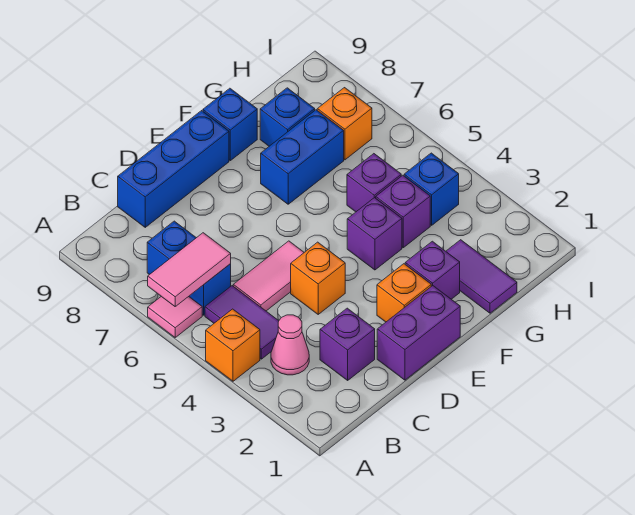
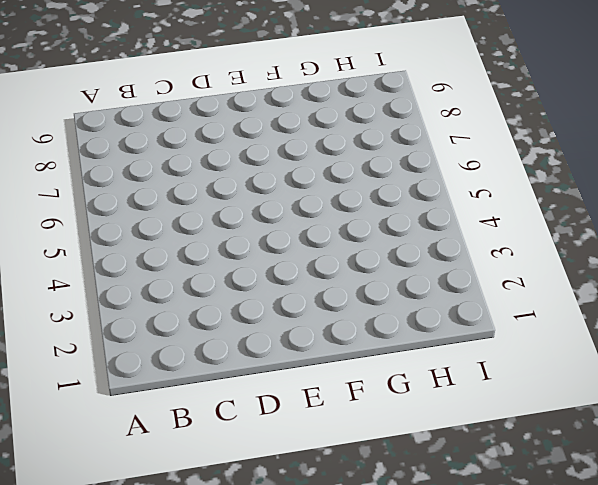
none -> orange brick A4 level 1
none -> pink tile A6 level 1
none -> pink cone B3 level 1

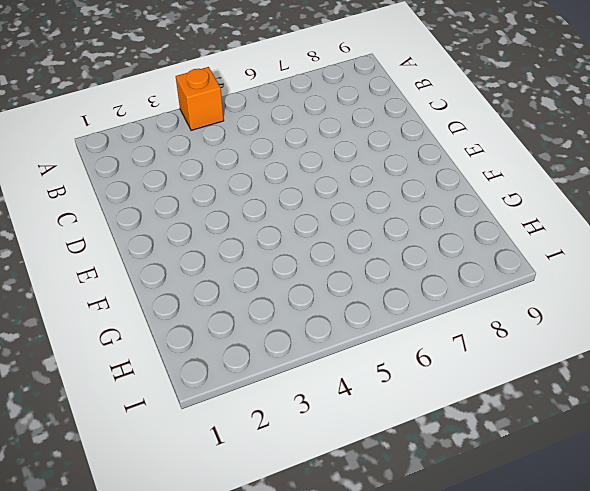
none -> pink tile A6 level 1
none -> pink cone B3 level 1
none -> purple tile B4:B5 level 1

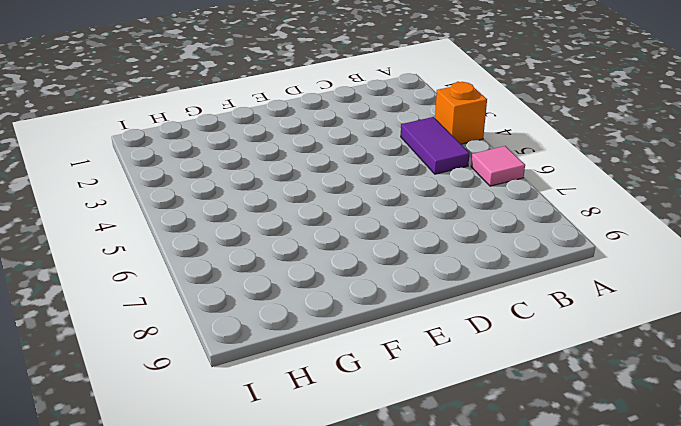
none -> pink cone B3 level 1
none -> blue brick B6:B7 level 1
none -> purple brick C2 level 1

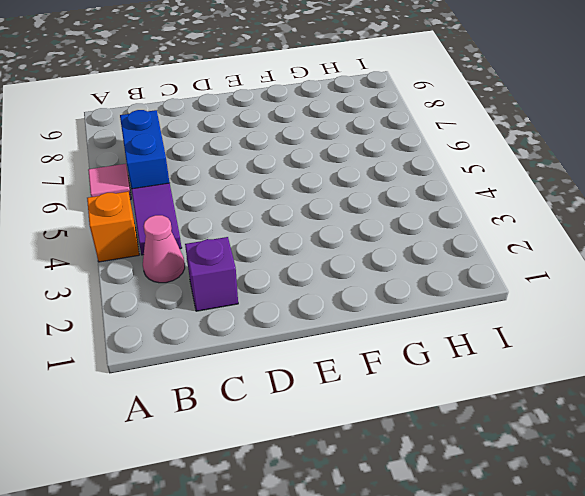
none -> pink tile C5:D5 level 1
none -> blue brick C9:E9 level 1
none -> purple brick D1:E1 level 1

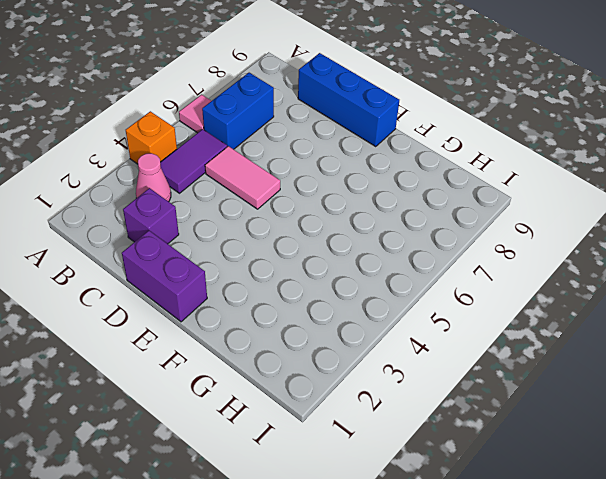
none -> orange brick D4 level 1
none -> orange brick E2 level 1
none -> purple brick F2 level 1

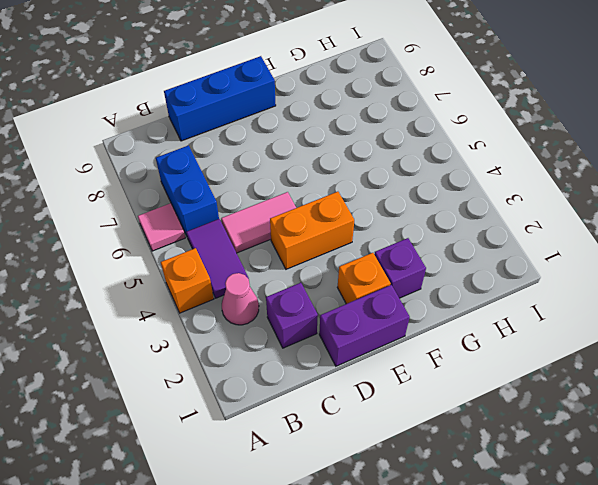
orange brick D4:E4 level 1 -> orange brick D4 level 1
none -> purple brick F4 level 1
none -> blue brick F7:G7 level 1
none -> blue brick F9 level 1

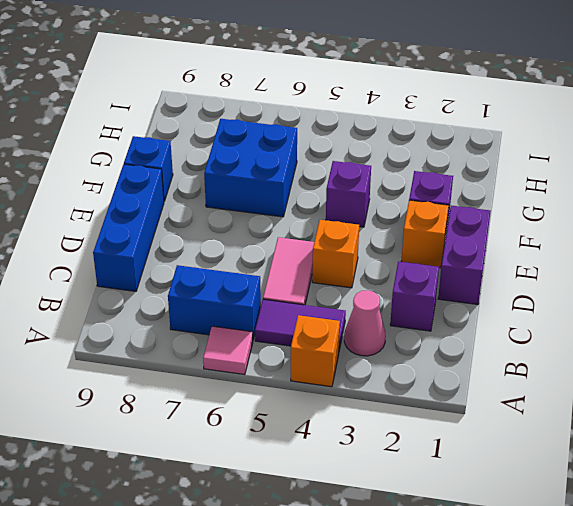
blue brick F6:G7 level 1 -> blue brick F7:G7 level 1
none -> purple tile G1:G2 level 1
none -> purple brick G4 level 1
none -> purple brick G5 level 1

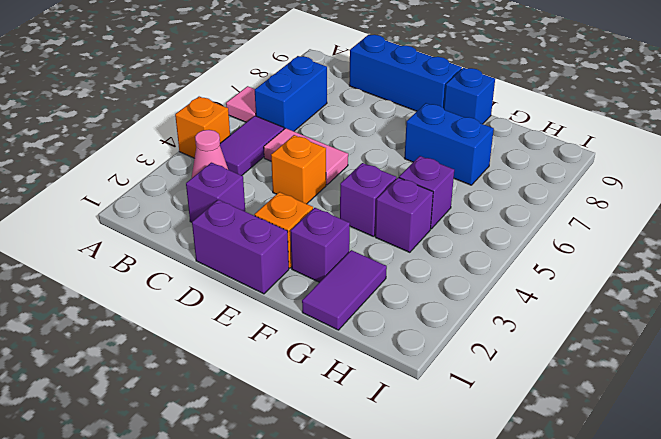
none -> blue brick G8 level 1
none -> blue brick H4 level 1
none -> orange brick H7 level 1

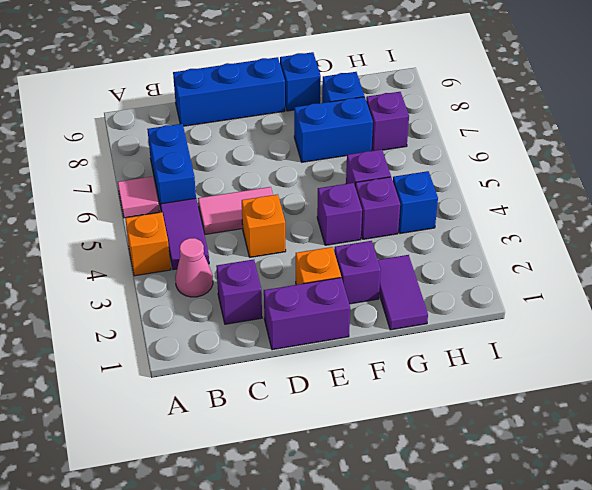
purple brick H7 level 1 -> orange brick H7 level 1
none -> pink tile A6:B6 level 2

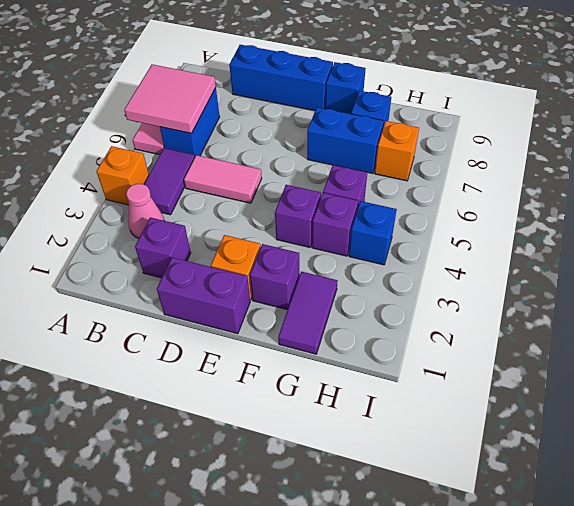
pink tile A6:B7 level 2 -> pink tile A6:B6 level 2
none -> orange brick D4 level 1

